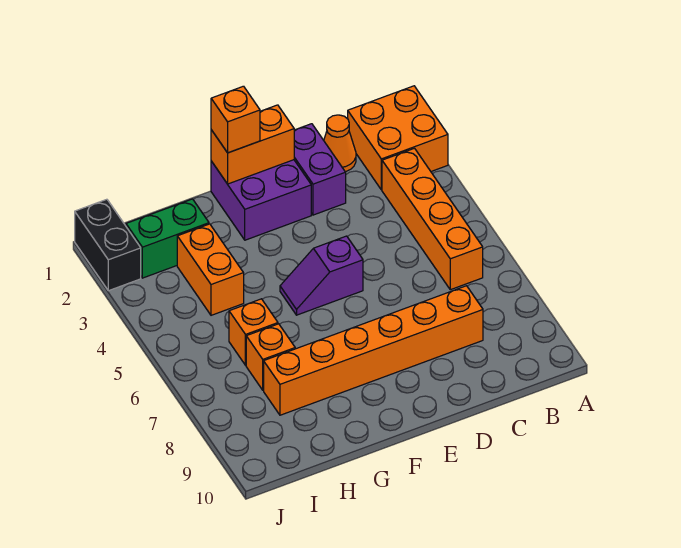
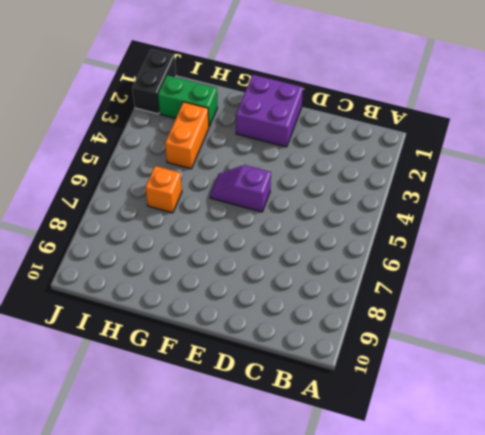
none -> orange brick A1:B2 level 1
none -> orange brick B3:B6 level 1
none -> orange cone C1 level 1

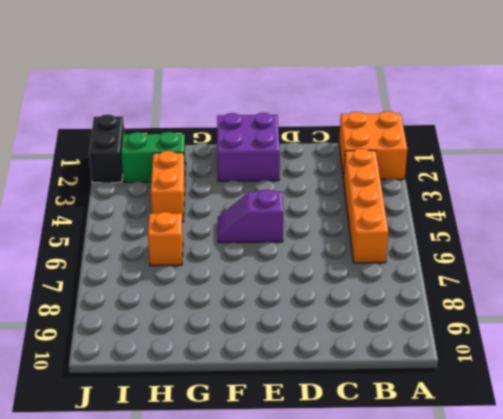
none -> orange cone C1 level 1
none -> orange brick C8:H8 level 1
none -> purple brick D1:D2 level 1

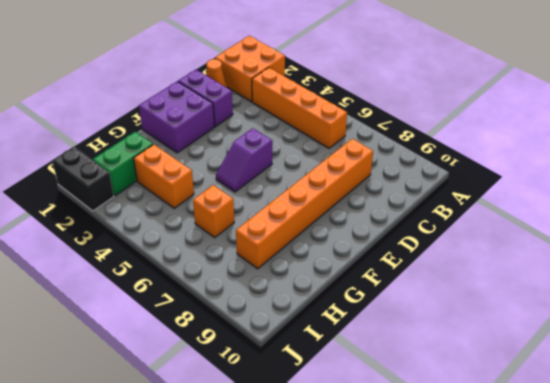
none -> orange brick H7 level 1
none -> orange brick E1:F1 level 2
none -> orange brick F1 level 3

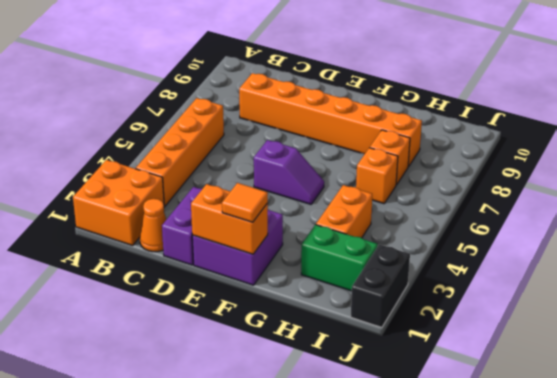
orange tile F1 level 3 -> orange brick F1 level 3

